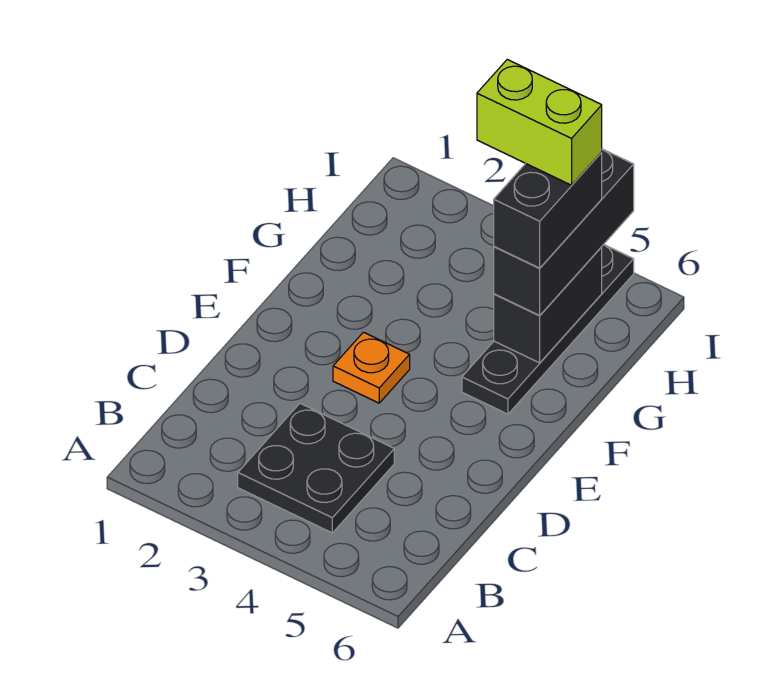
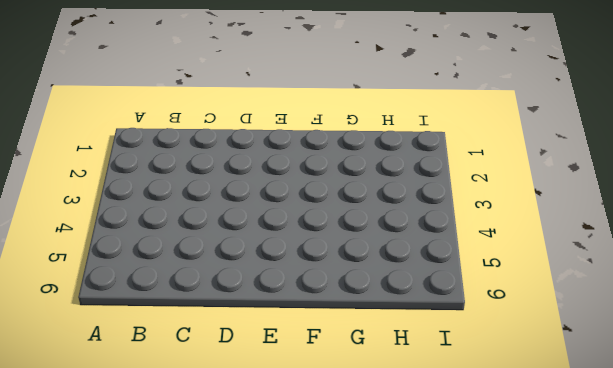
none -> black plate B3:C4 level 1
none -> orange plate E3 level 1

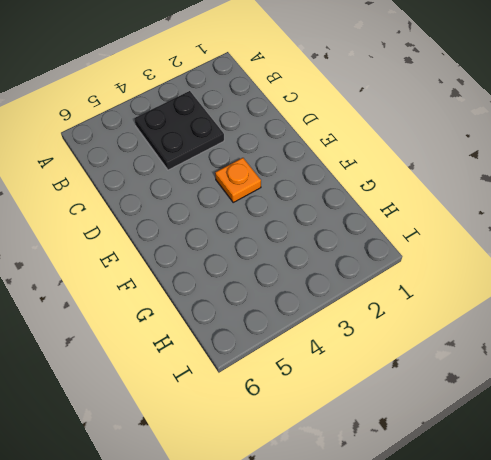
none -> black plate F5:I5 level 1
none -> black brick G5:H5 level 2

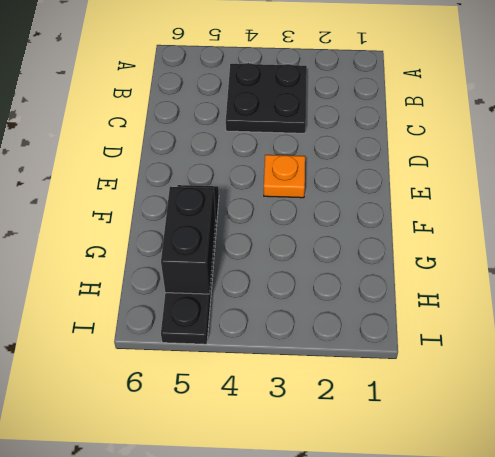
none -> black brick G5:I5 level 3
none -> black brick G5:H5 level 4

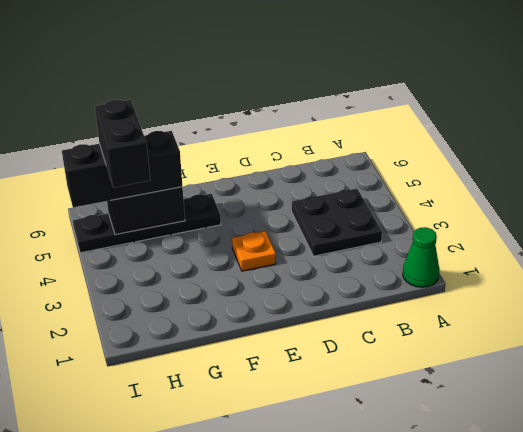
green cone A1 level 1 -> none
black brick H4:H5 level 4 -> black brick G5:H5 level 4
none -> lime brick H4:H5 level 5

